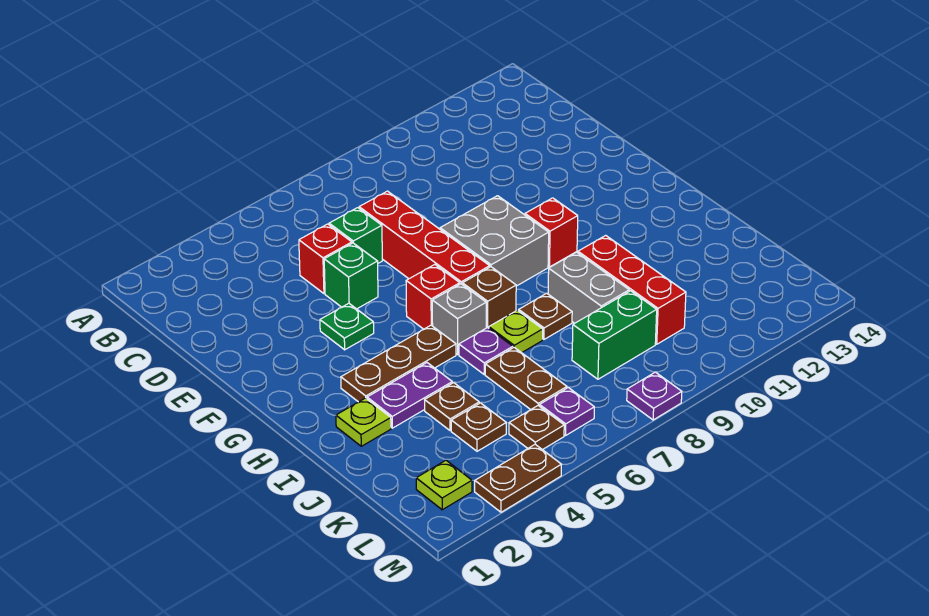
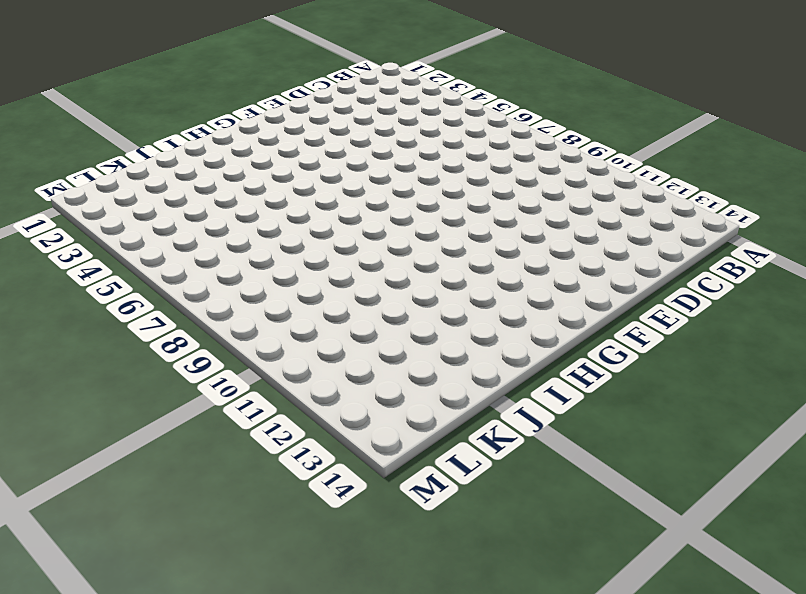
none -> red brick D5 level 1
none -> green brick D6 level 1
none -> red brick D7:G7 level 1

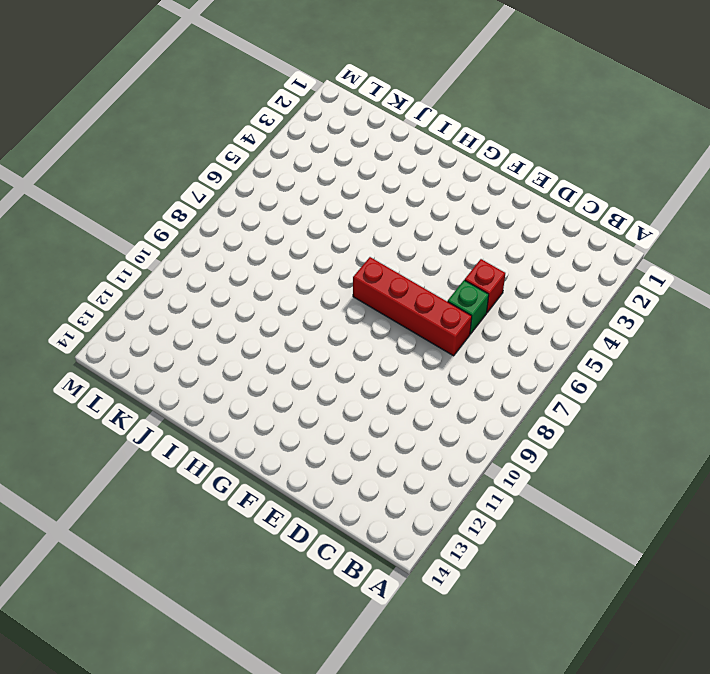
none -> green brick E5 level 1
none -> green plate F4 level 1
none -> grey brick F8:G9 level 1

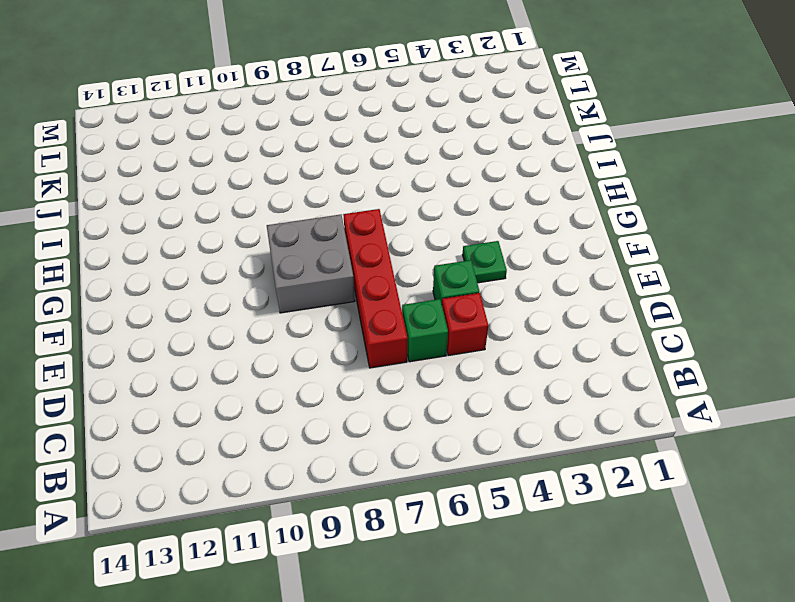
none -> red brick G6 level 1
none -> red brick G10 level 1
none -> brown plate H3:H5 level 1

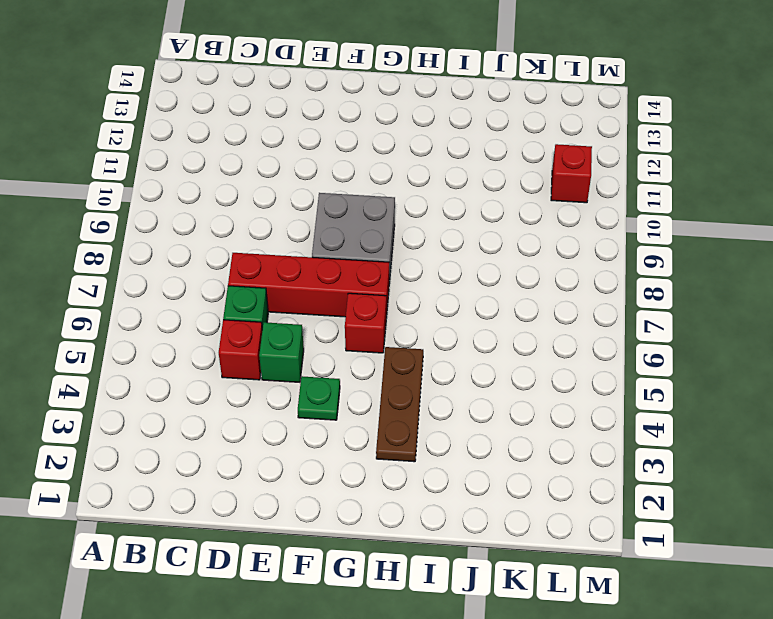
red brick L11 level 1 -> red brick G10 level 1
none -> grey brick H6 level 1
none -> brown brick H7 level 1
none -> lime plate I2 level 1

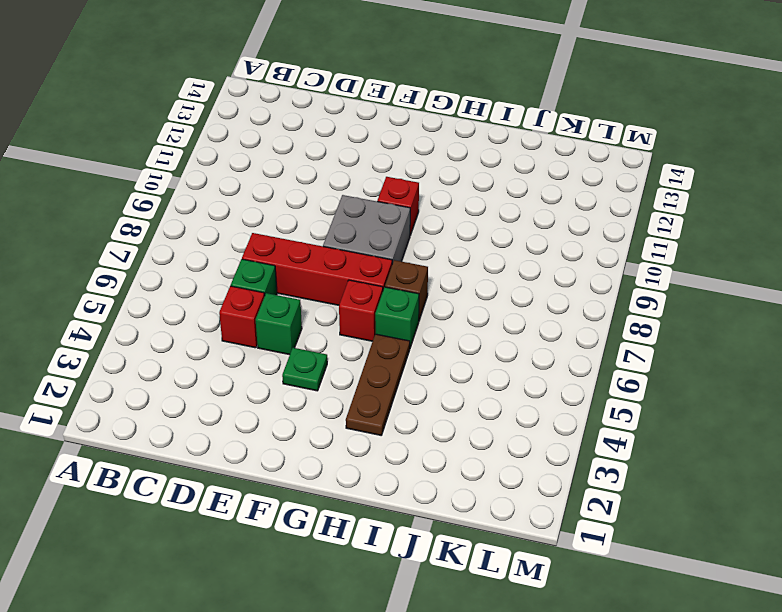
green brick H6 level 1 -> grey brick H6 level 1
none -> lime plate I2 level 1
none -> purple plate I3:I4 level 1
none -> purple plate I6 level 1

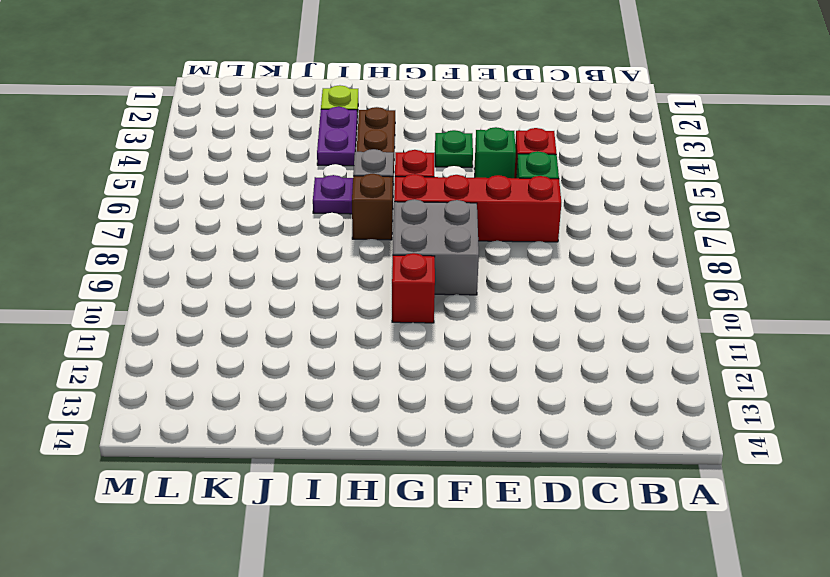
none -> lime plate I7 level 1
none -> brown plate I8 level 1
none -> grey brick I9:J9 level 1

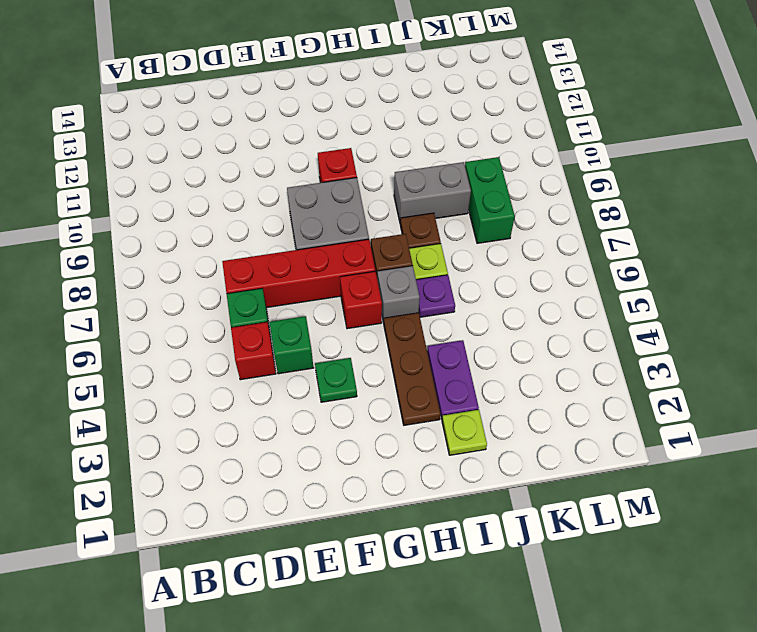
none -> red brick I10:K10 level 1
none -> brown plate J4 level 1
none -> brown plate J6:K6 level 1

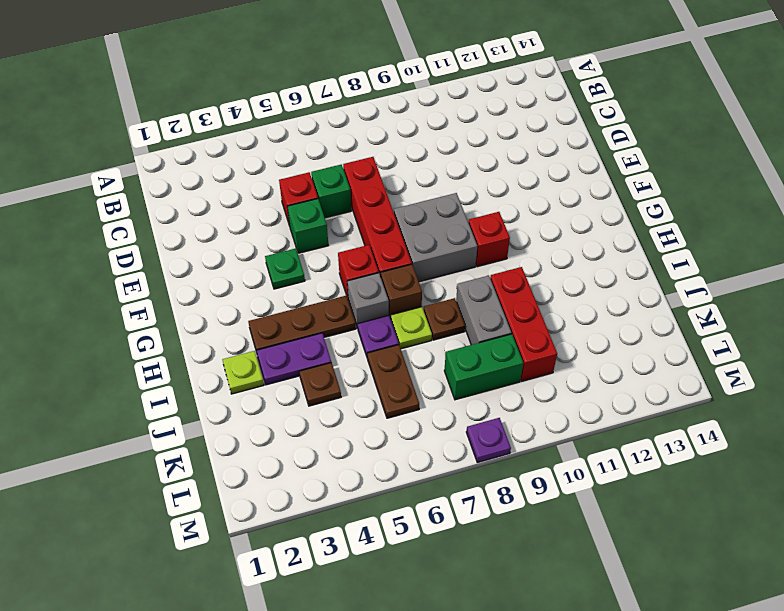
none -> brown plate K4 level 1
none -> lime plate L2 level 1
none -> brown plate L5 level 1

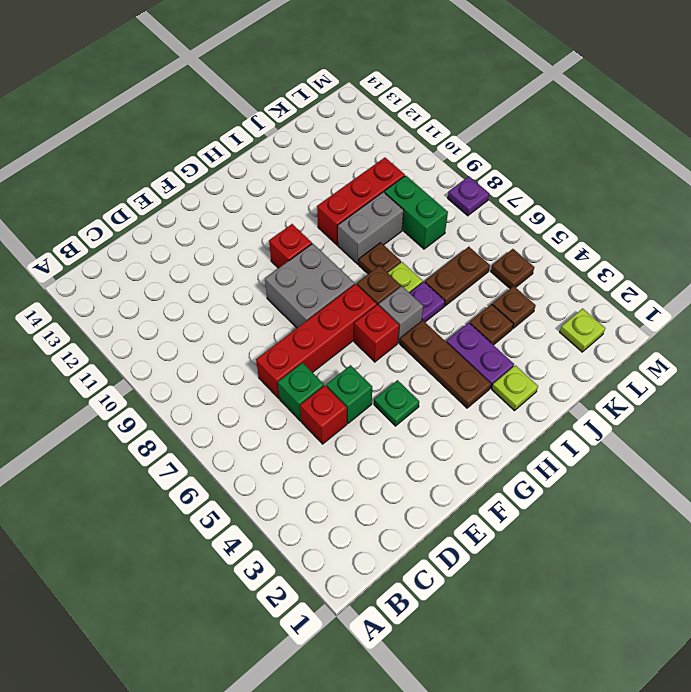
none -> purple plate L6 level 1
none -> brown plate M3:M4 level 1

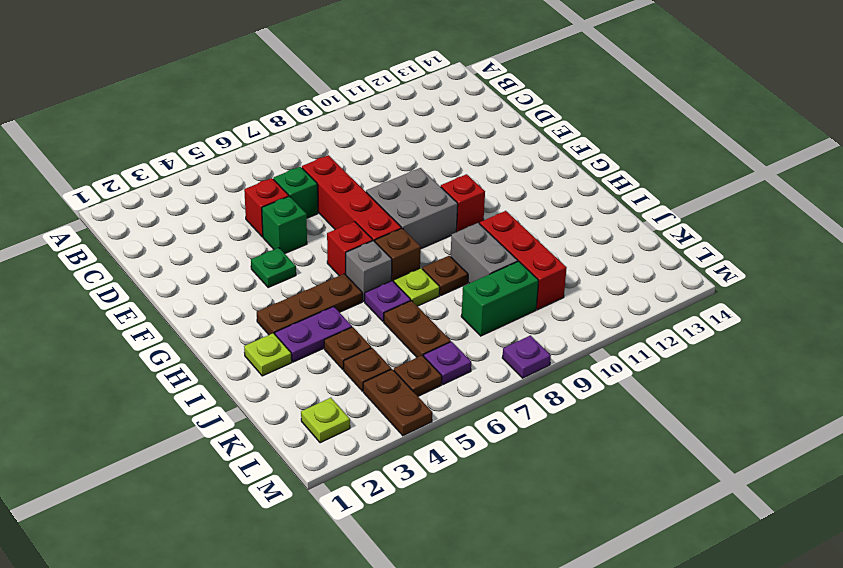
brown plate L4:M4 level 1 -> brown plate M3:M4 level 1

